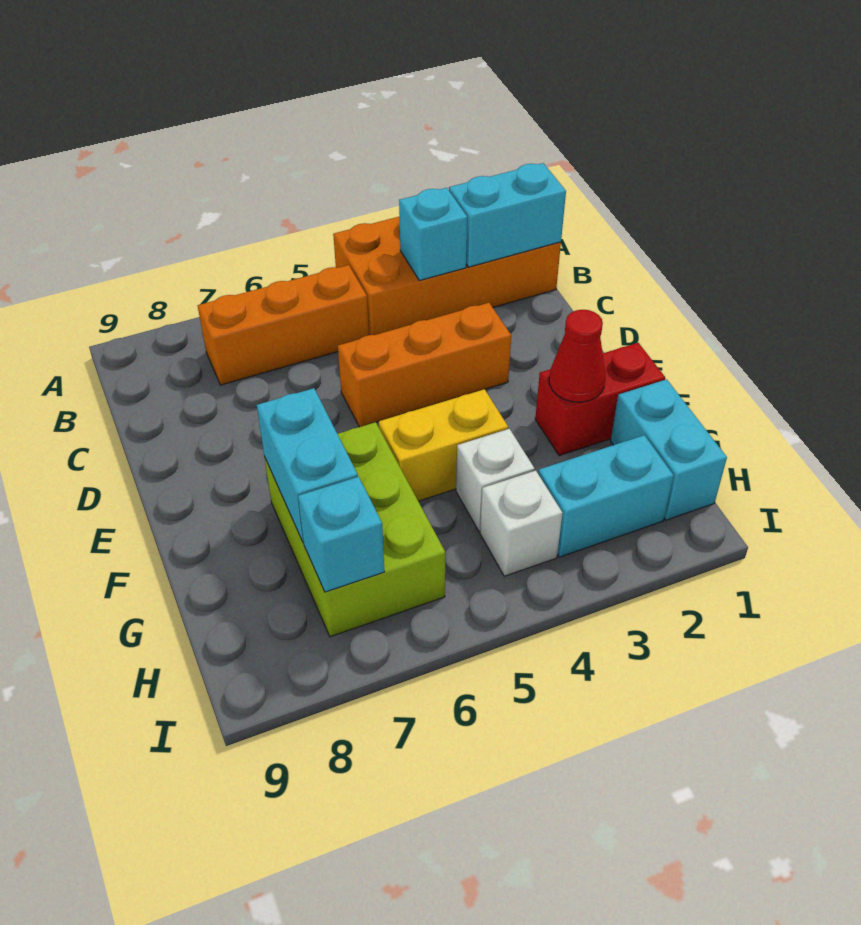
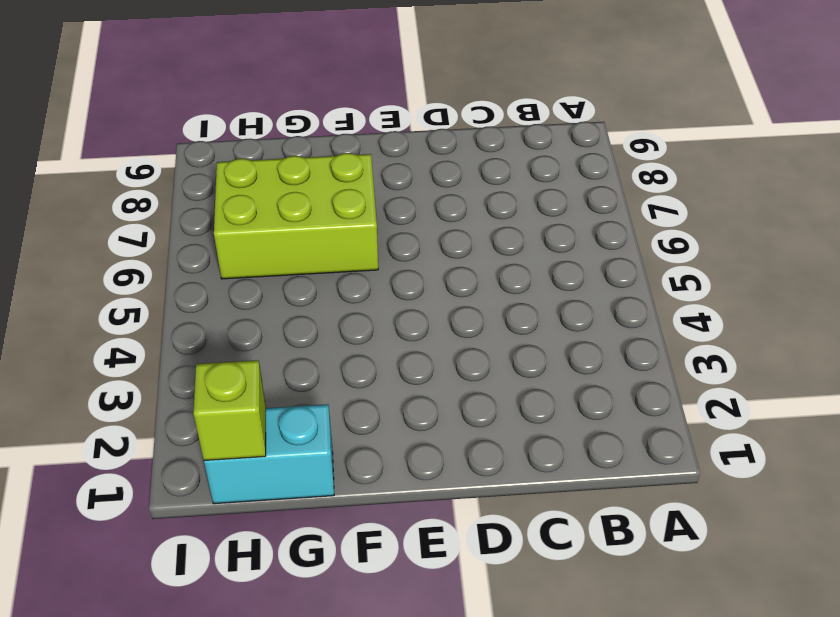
lime brick H1 level 2 -> none
none -> orange brick A1:B4 level 1
none -> orange brick B5:B7 level 1
none -> orange brick D3:D5 level 1

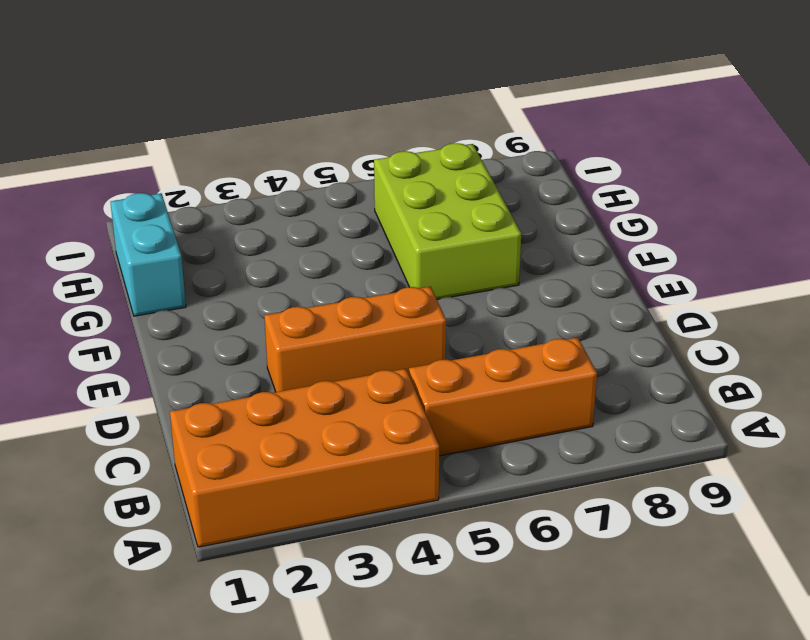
none -> red brick F1:F2 level 1
none -> yellow brick F4:F5 level 1
none -> white brick G4 level 1

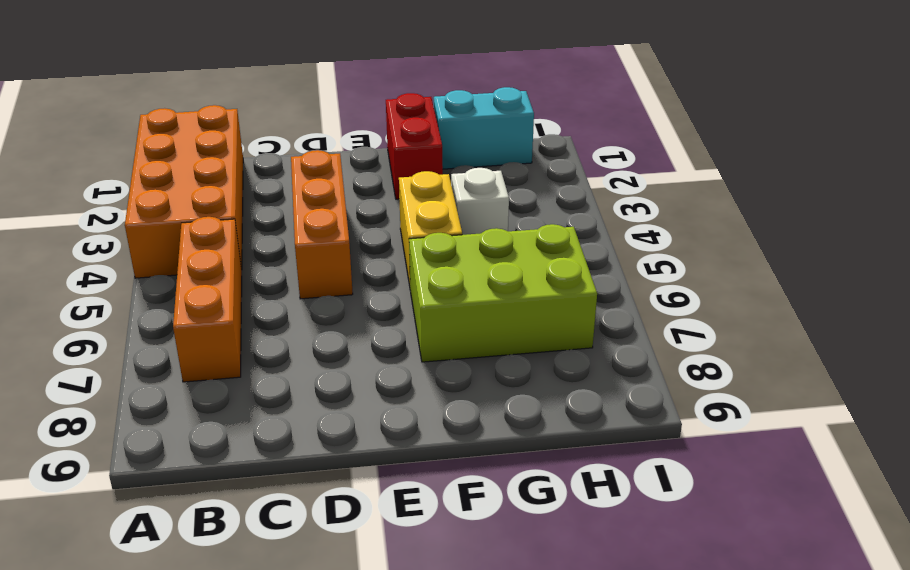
none -> cyan brick H2:H3 level 1
none -> white brick H4 level 1
none -> cyan brick B1:B2 level 2

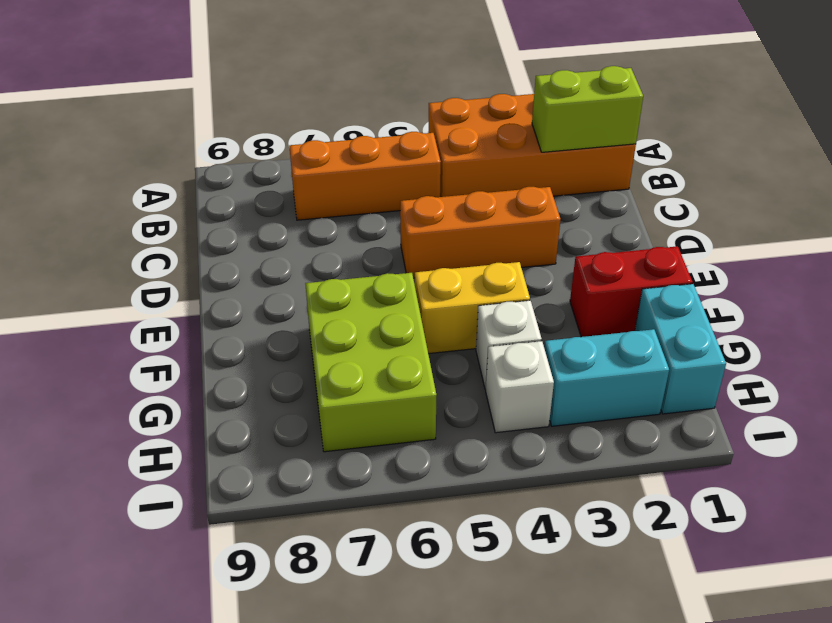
lime brick B1:B2 level 2 -> cyan brick B1:B2 level 2
none -> cyan brick B3 level 2
none -> red cone F2 level 2
none -> cyan brick F7:G7 level 2

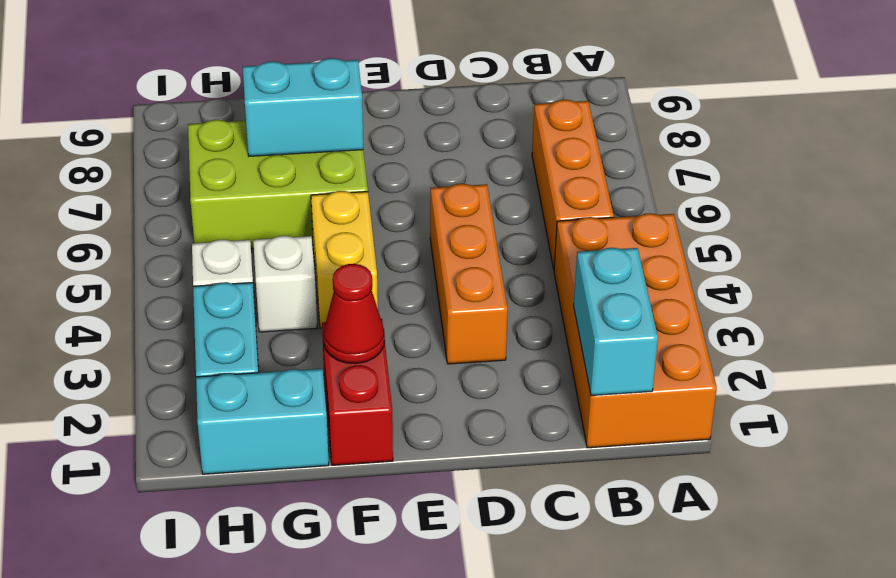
none -> cyan brick B3 level 2
none -> cyan brick H7 level 2

